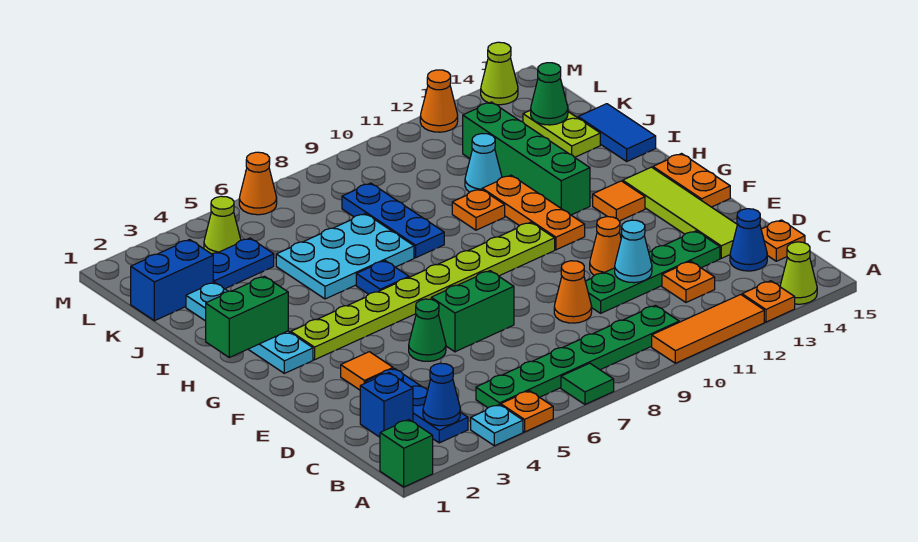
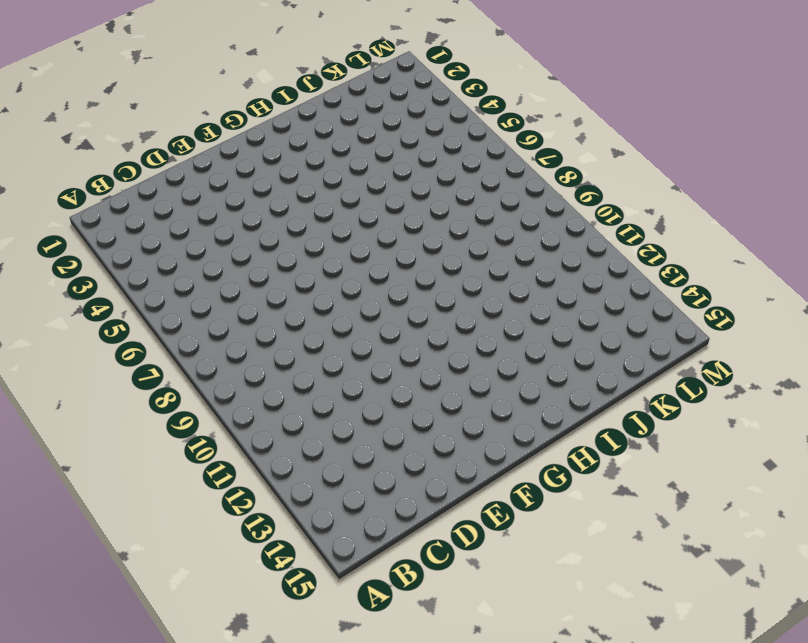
none -> green brick A1 level 1
none -> cyan plate A4 level 1
none -> orange plate A5 level 1
none -> green tile A7 level 1

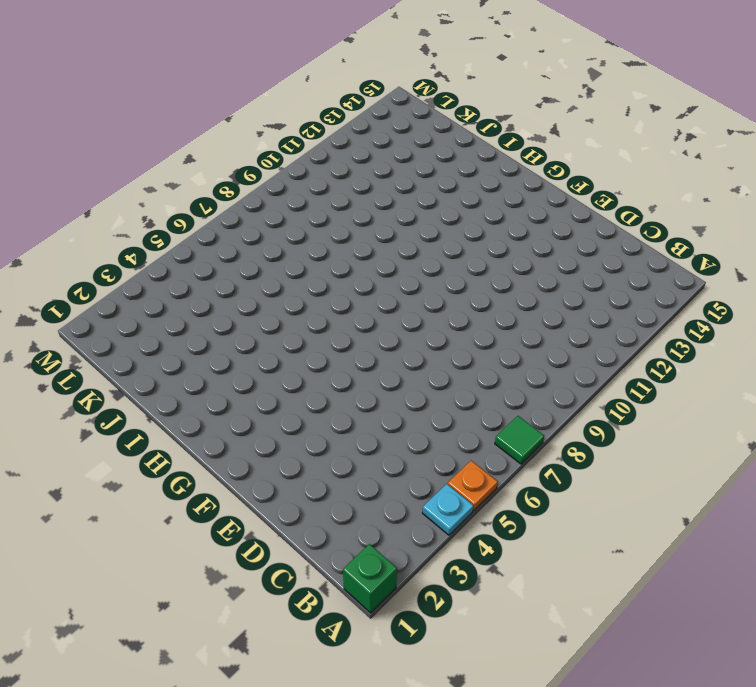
none -> orange tile A10:A12 level 1
none -> orange plate A13 level 1
none -> lime cone A14 level 1
none -> blue plate B3:D3 level 1

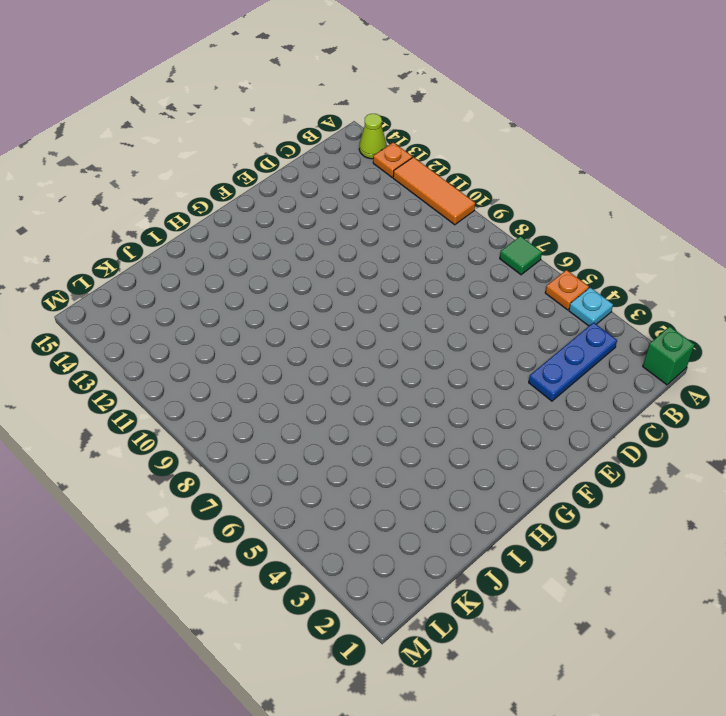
none -> green plate B5:B10 level 1
none -> blue brick C2 level 1
none -> orange plate C12 level 1
none -> blue cone C14 level 1

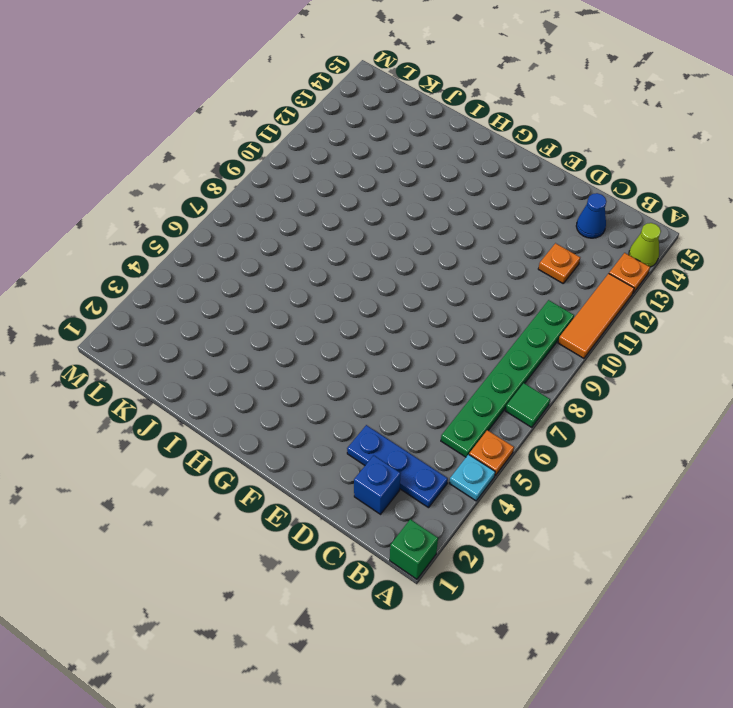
none -> orange plate C15 level 1
none -> orange cone D9 level 1
none -> green plate D10:D13 level 1
none -> lime tile D14:G14 level 1

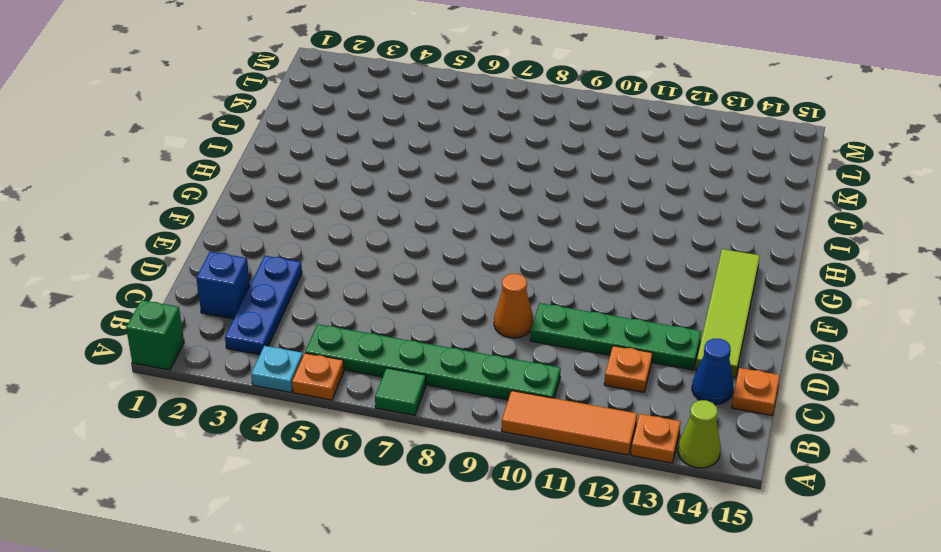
none -> orange tile E3 level 1
none -> green cone E5 level 1
none -> green brick E6:E7 level 1
none -> orange cone E11 level 1

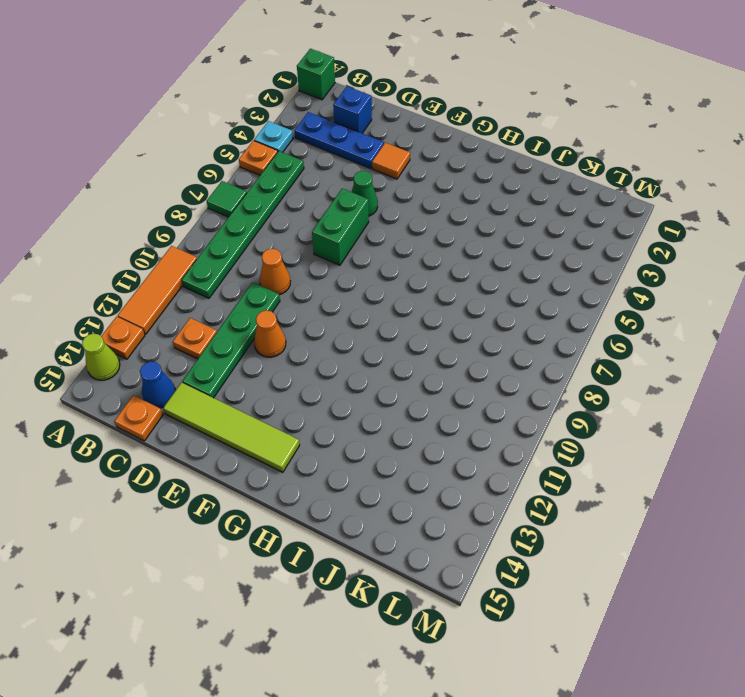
none -> orange plate F15:G15 level 1
none -> cyan plate G2:J2 level 1
none -> lime plate G3:G10 level 1
none -> orange plate G11:I11 level 1

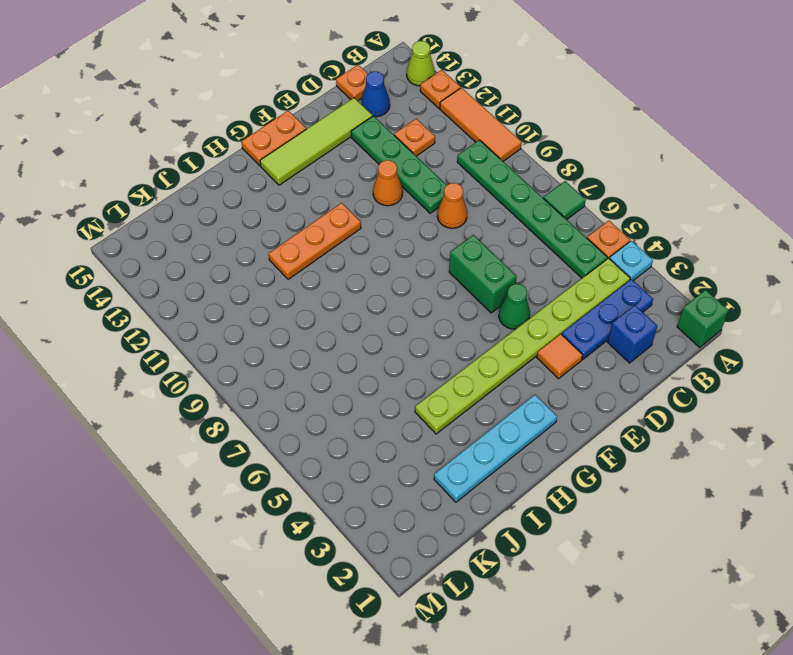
lime plate B4:I4 level 1 -> lime plate G3:G10 level 1
none -> orange tile G13 level 1
none -> blue plate H6 level 1
none -> green brick H12:K12 level 1
none -> cyan plate I5:J7 level 1

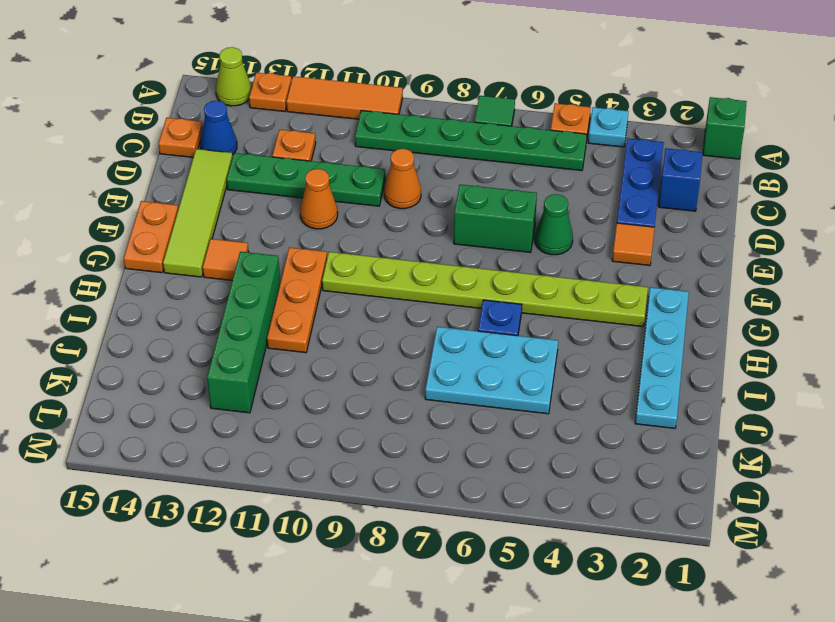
none -> blue plate I8:K8 level 1
none -> orange plate I10 level 1
none -> blue tile I15:J15 level 1
none -> cyan cone J11 level 1

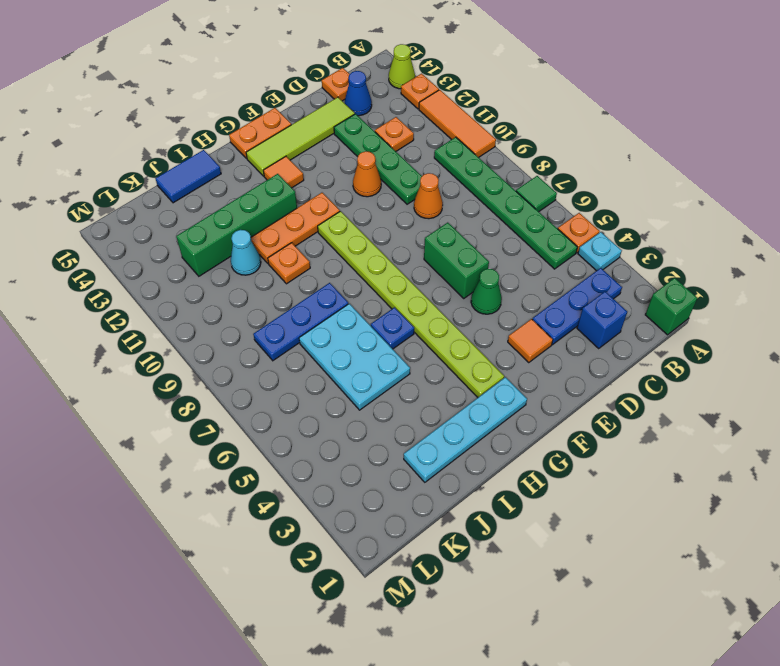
none -> lime plate J14:K14 level 1
none -> blue brick K1:K2 level 1
none -> blue plate K3:K4 level 1
none -> lime cone L4 level 1

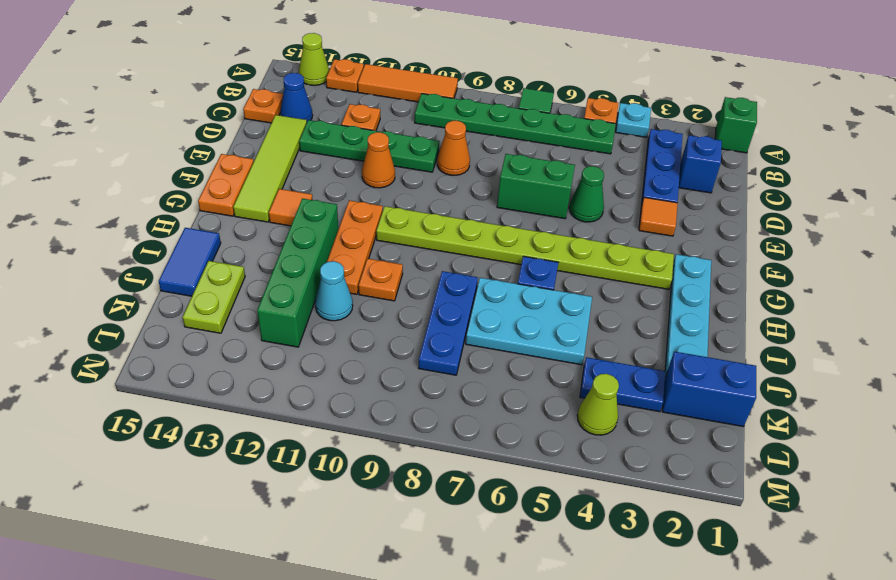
none -> orange cone M6 level 1
none -> orange cone M12 level 1
none -> lime cone M14 level 1
none -> blue cone B3 level 2

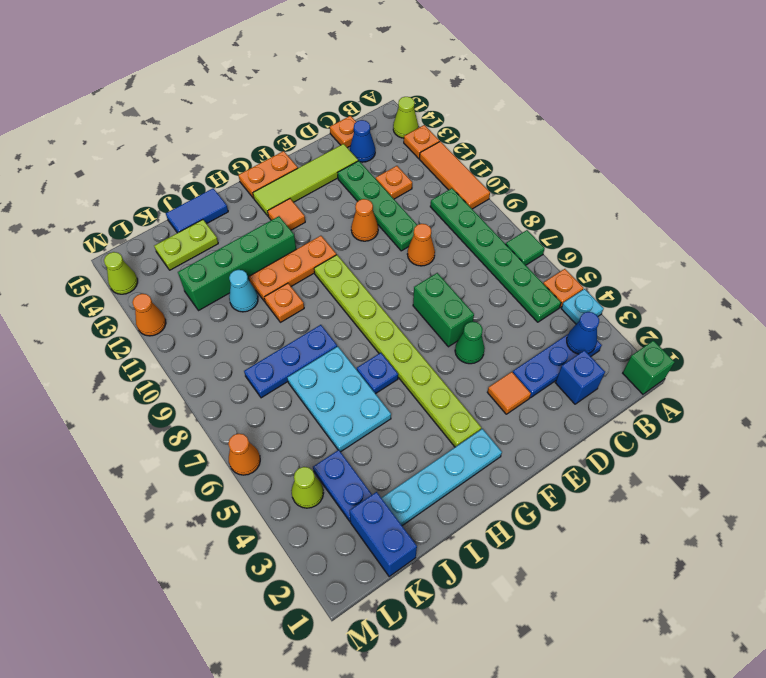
none -> cyan cone D11 level 2
none -> green brick H1:H2 level 2
none -> green cone K14 level 2

